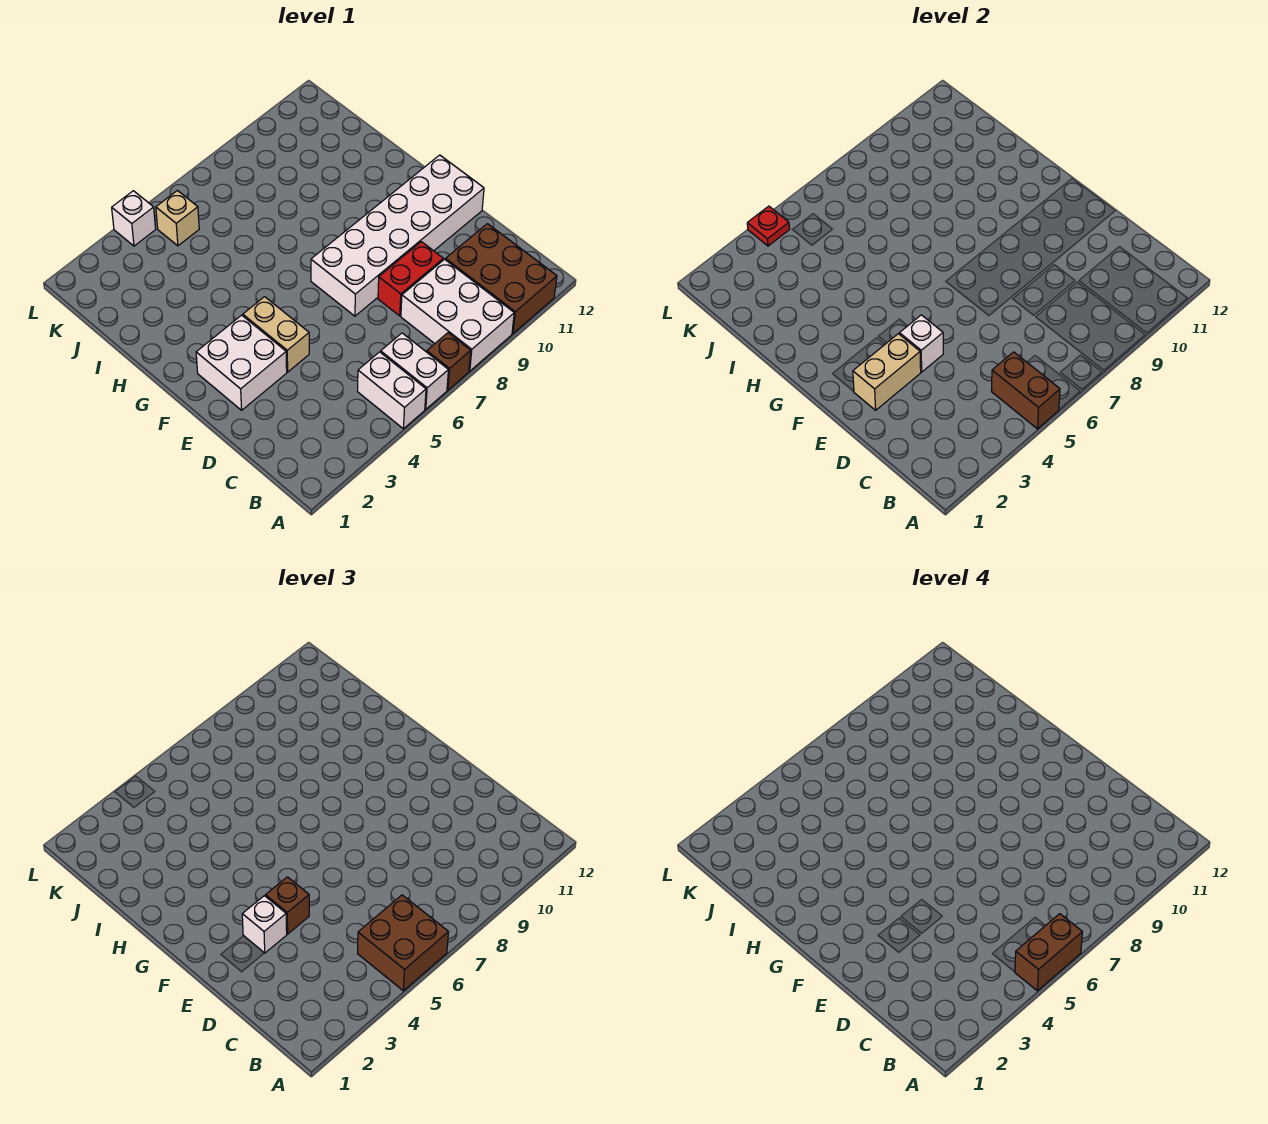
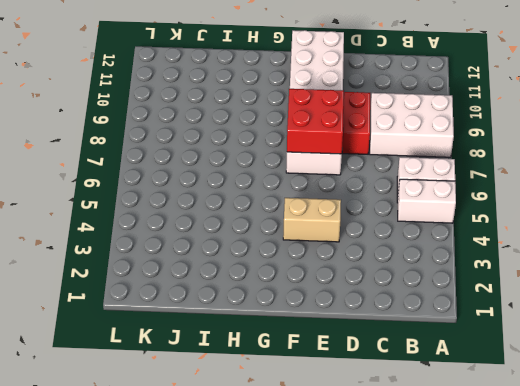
red brick E7:F8 level 2 -> none
none -> brown brick A7 level 1
none -> brown brick A10:C11 level 1
none -> white brick E2:F3 level 1

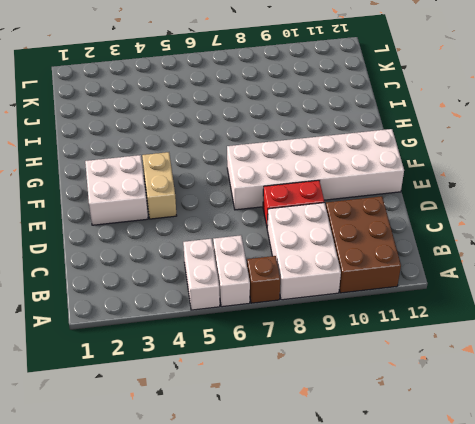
none -> tan brick K5 level 1
none -> white brick L4 level 1
none -> brown brick A5:B5 level 2

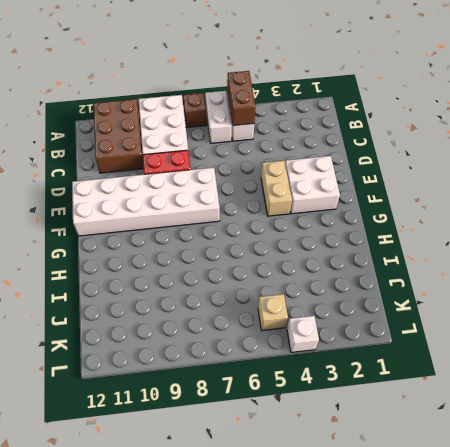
none -> tan brick E2:E3 level 2
none -> white brick E4 level 2
none -> red plate L4 level 2

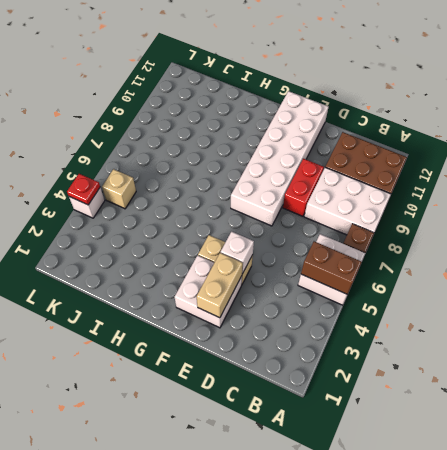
none -> brown brick A5:B6 level 3
none -> white brick E3 level 3
none -> brown brick E4 level 3

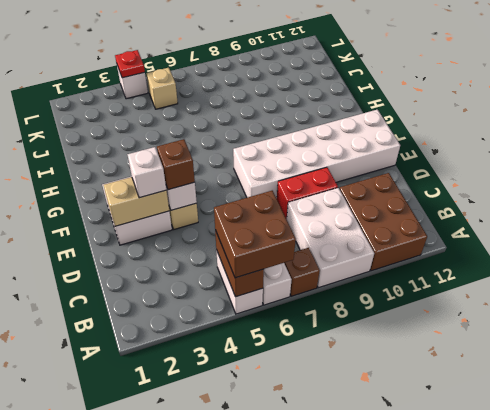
none -> brown brick A5:A6 level 4

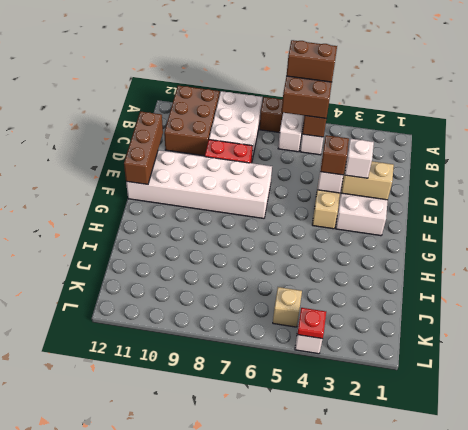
brown brick D12:F12 level 2 -> none

